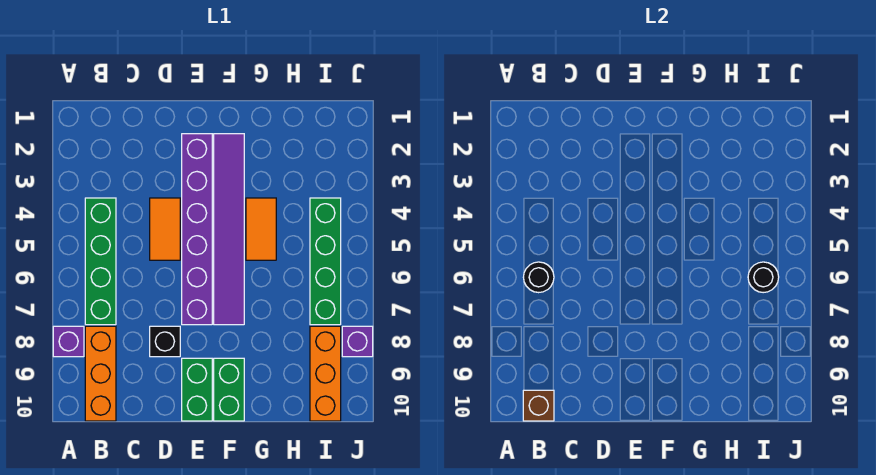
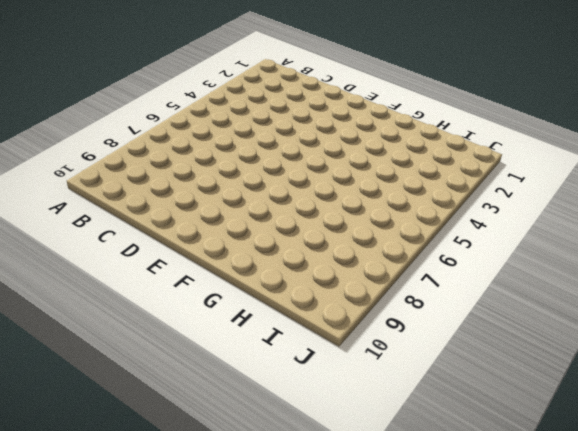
none -> purple brick A8 level 1
none -> green brick B4:B7 level 1
none -> orange brick B8:B10 level 1

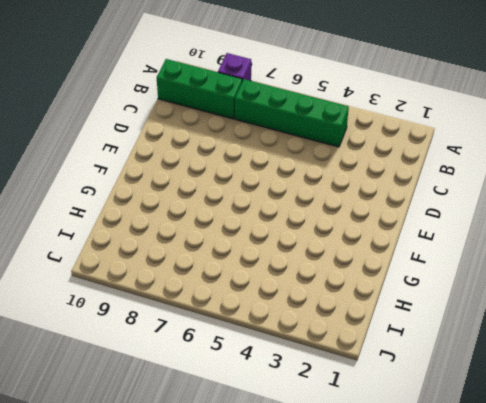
green brick B8:B10 level 1 -> orange brick B8:B10 level 1
none -> orange tile D4:D5 level 1
none -> black brick D8 level 1
none -> purple brick E2:E7 level 1

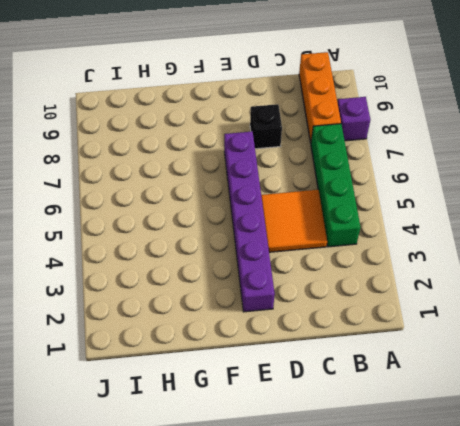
orange tile C4:D5 level 1 -> orange tile D4:D5 level 1
none -> green brick E9:E10 level 1
none -> purple tile F2:F7 level 1
none -> green brick F9:F10 level 1

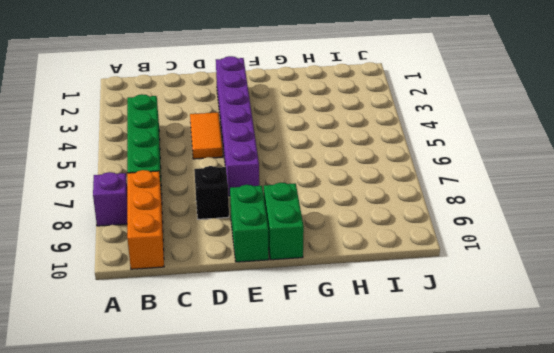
none -> purple tile F2:F7 level 1
none -> orange tile G4:G5 level 1
none -> green brick I4:I7 level 1

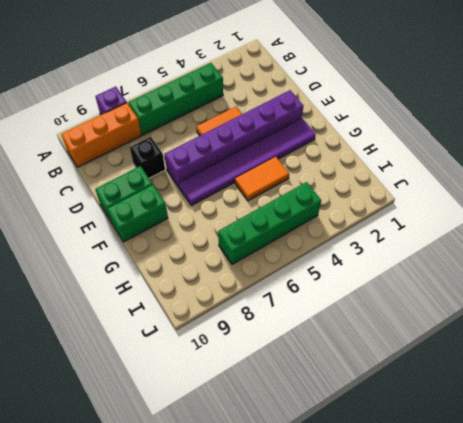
none -> orange brick I8:I10 level 1
none -> purple brick J8 level 1
none -> black round brick B6 level 2

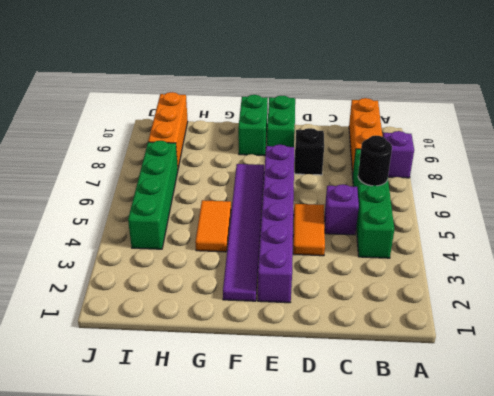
purple brick C5 level 1 -> purple brick J8 level 1
none -> brown brick B10 level 2
none -> black round brick I6 level 2

